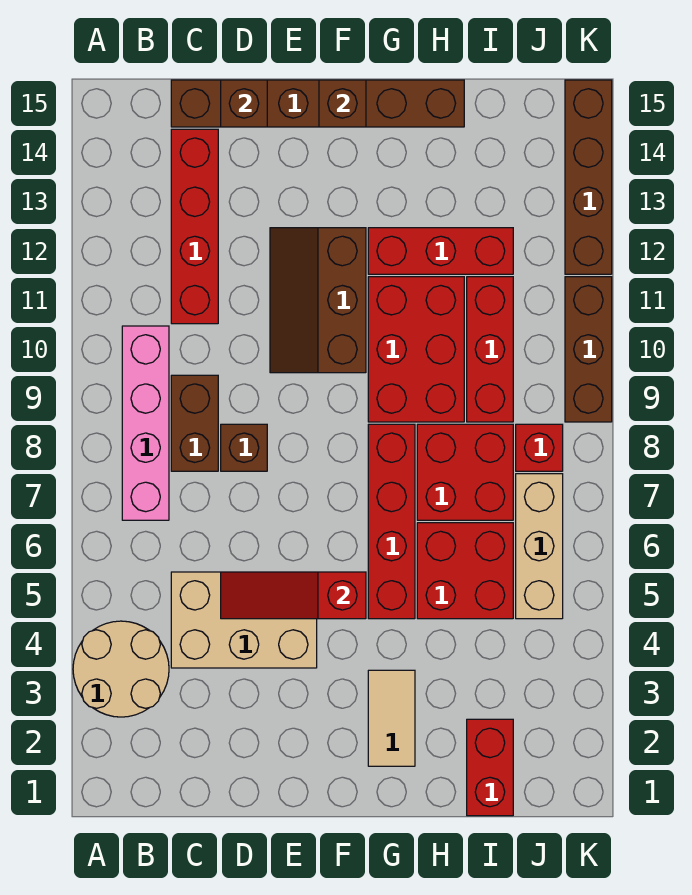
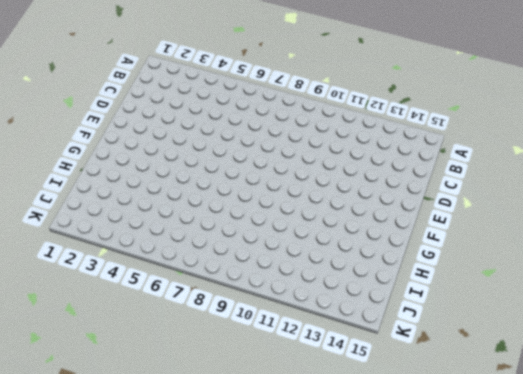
none -> tan round brick A3:B4 level 1
none -> pink brick B7:B10 level 1
none -> tan brick C4:E5 level 1

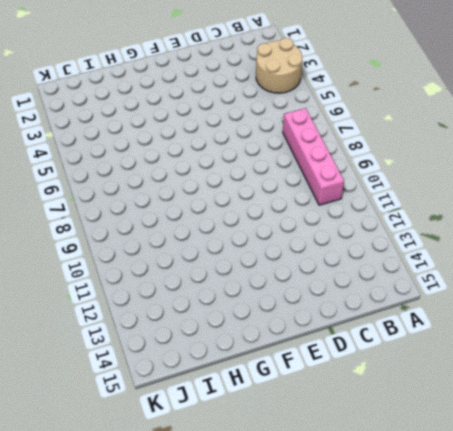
none -> tan brick C4:E5 level 1
none -> brown brick C8:C9 level 1
none -> red brick C11:C14 level 1

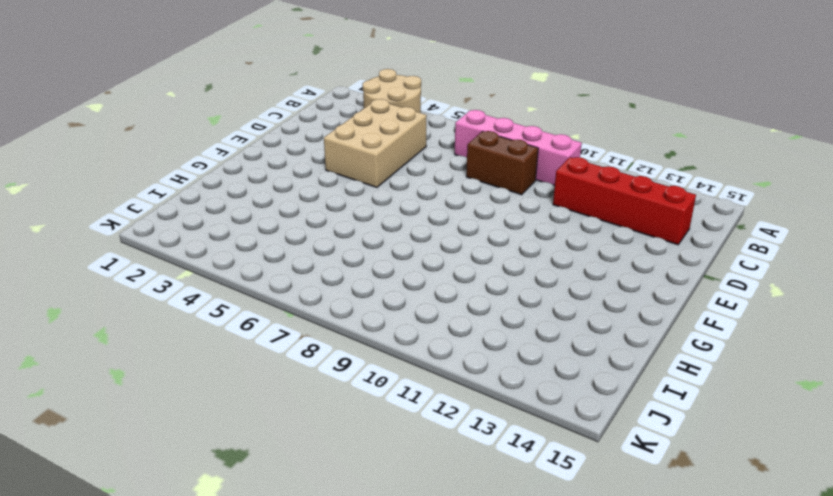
none -> brown brick C15:H15 level 1
none -> brown brick D8 level 1
none -> brown slope E10:F12 level 1 top F

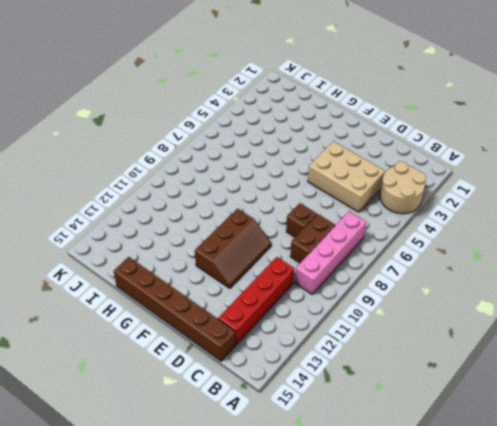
none -> tan tile G2:G3 level 1
none -> red brick G5:G8 level 1
none -> red brick G9:H11 level 1

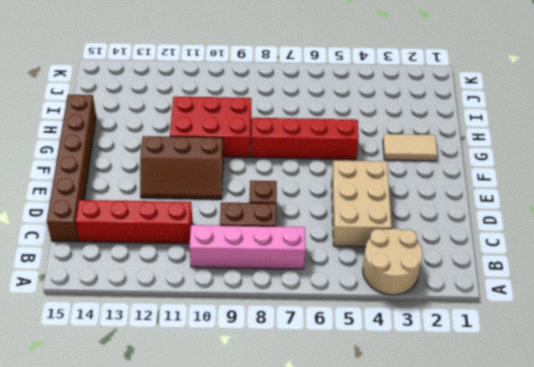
none -> red brick G12:I12 level 1
none -> red brick H5:I6 level 1
none -> red brick H7:I8 level 1

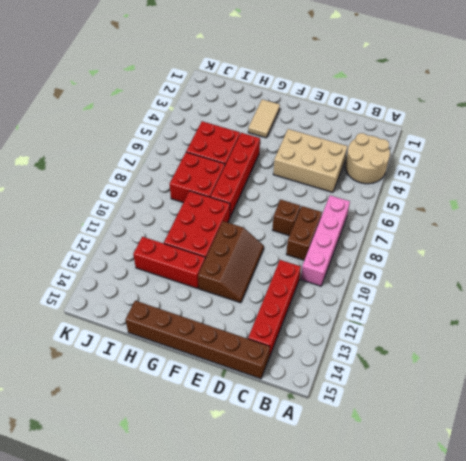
none -> red brick I1:I2 level 1
none -> red brick I9:I11 level 1
none -> tan brick J5:J7 level 1

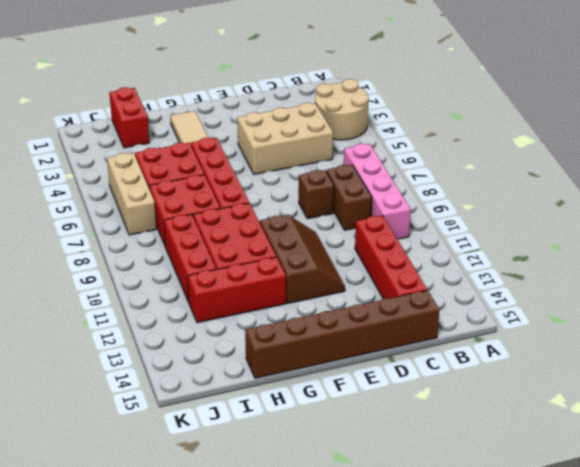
none -> red brick J8 level 1
none -> brown brick K9:K11 level 1
none -> brown brick K12:K15 level 1

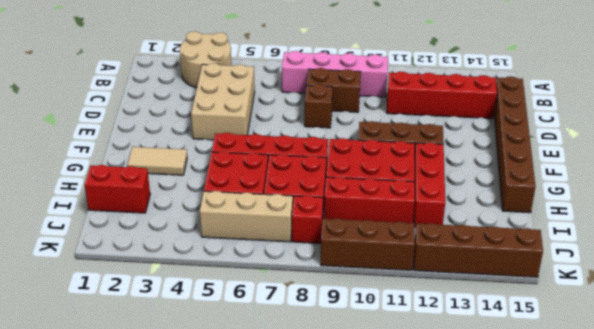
none -> red slope D5:F5 level 2 top F
none -> brown brick D15 level 2
none -> brown brick F15 level 2

